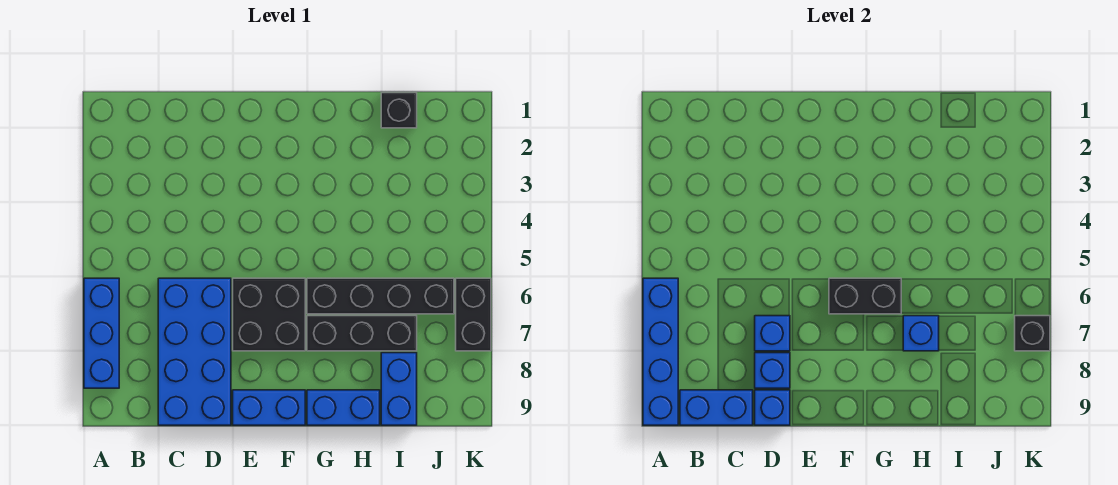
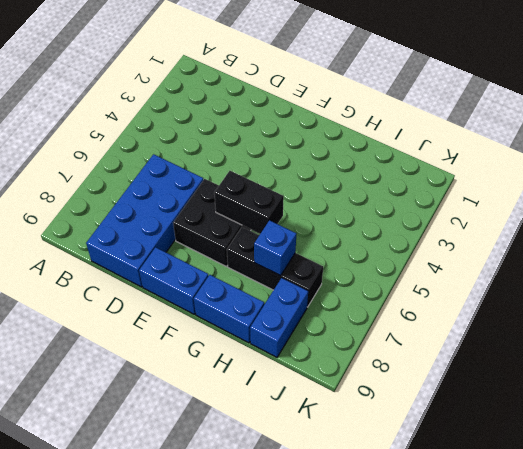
none -> blue brick A6:A8 level 1
none -> black brick G6:J6 level 1
none -> black brick I1 level 1

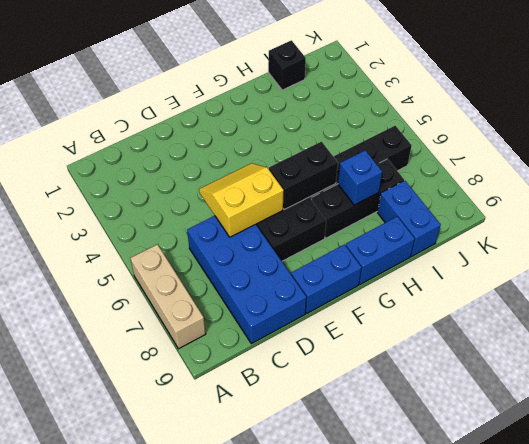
tan brick A6:A8 level 1 -> blue brick A6:A8 level 1
yellow slope D5:E6 level 2 top 6 -> none
none -> black brick K6:K7 level 1
none -> blue brick A6:A9 level 2
none -> blue brick B9:C9 level 2

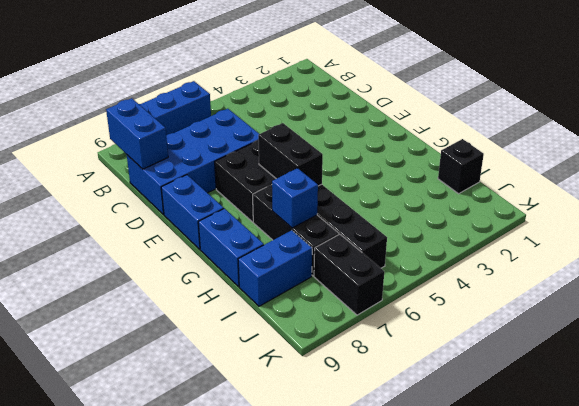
black brick J7:K7 level 1 -> black brick K6:K7 level 1
none -> blue brick A6:A9 level 2
none -> blue brick D7 level 2
none -> blue brick D8 level 2

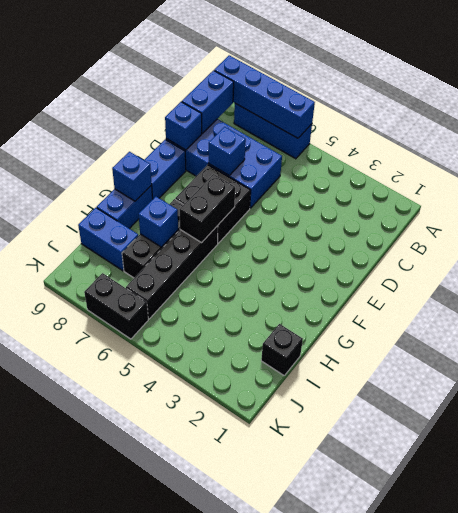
blue brick G9 level 2 -> blue brick D8 level 2
none -> black brick K7 level 2

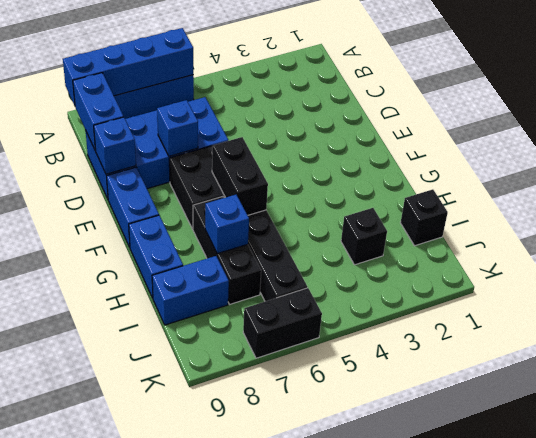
black brick I3 level 1 -> black brick K7 level 2
none -> blue brick D8 level 2

